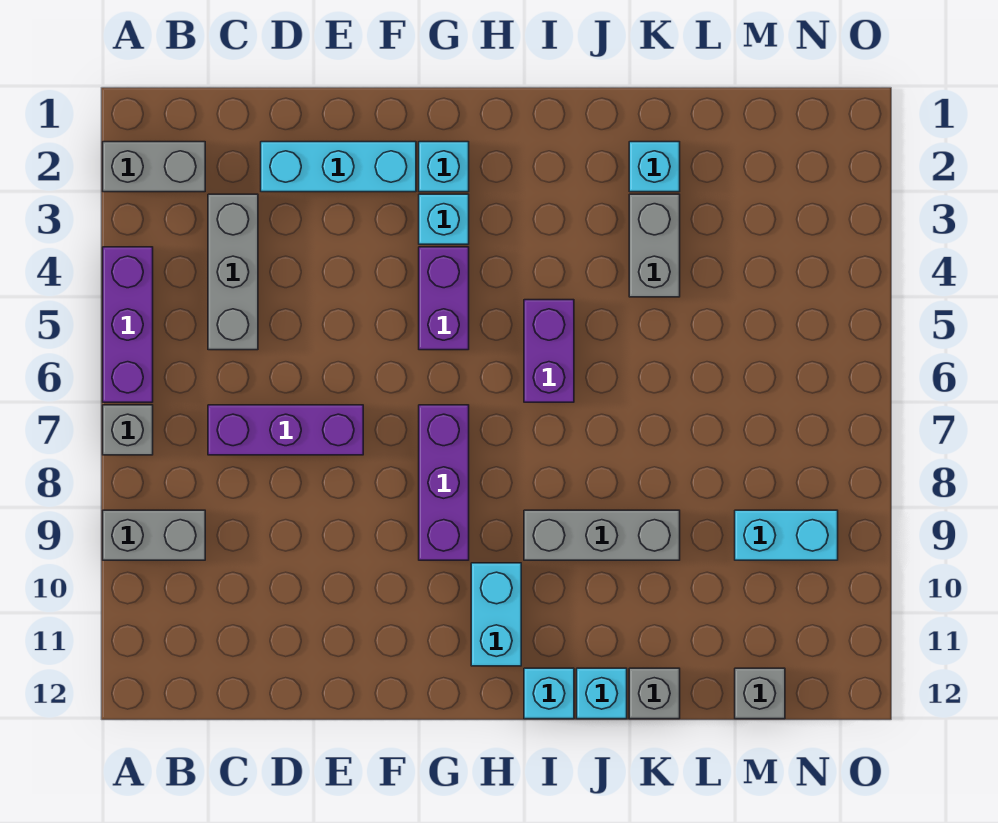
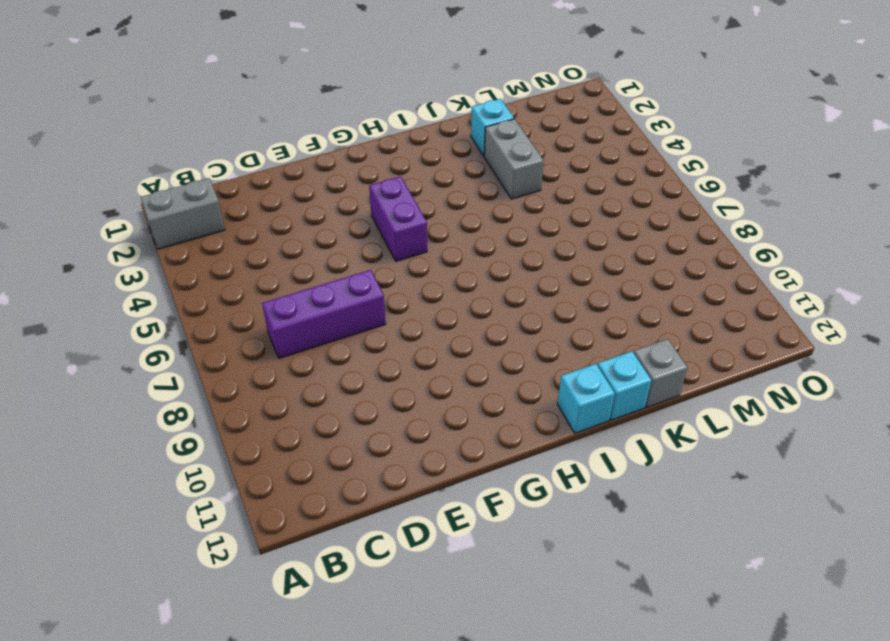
none -> purple brick A4:A6 level 1
none -> grey brick A7 level 1
none -> grey brick A9:B9 level 1

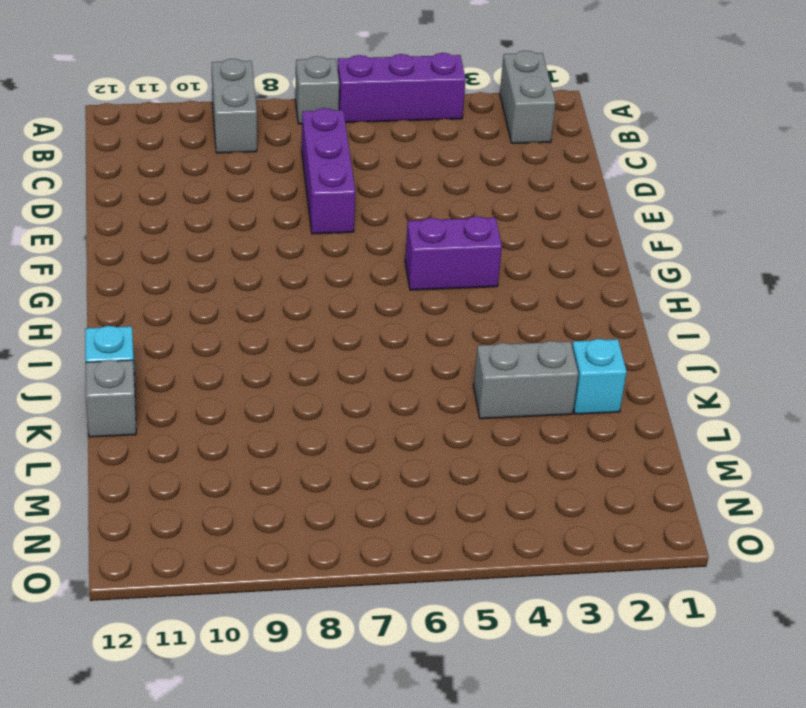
none -> grey brick C3:C5 level 1
none -> cyan brick D2:F2 level 1
none -> cyan brick G2 level 1

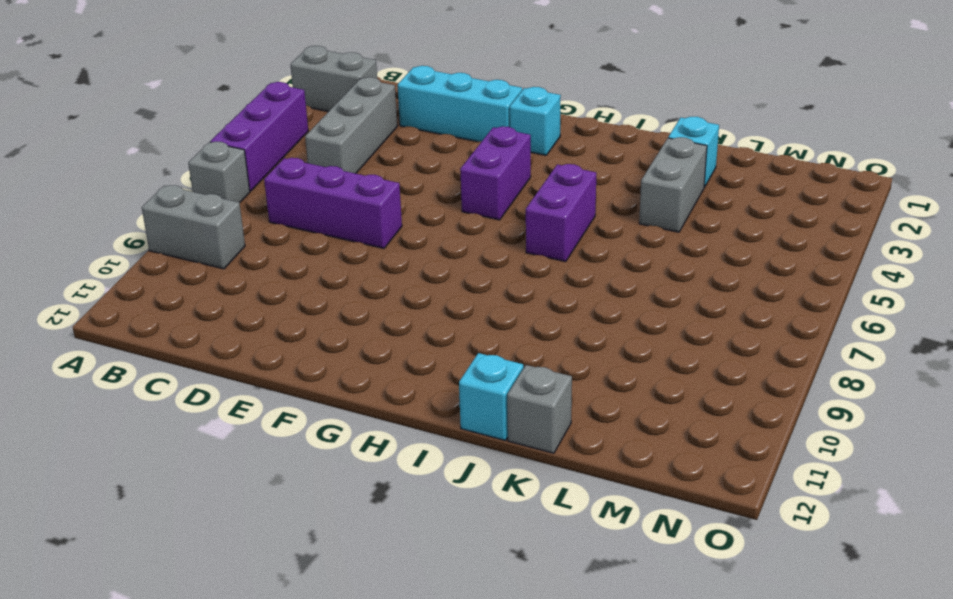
none -> cyan brick G3 level 1
none -> purple brick G7:G9 level 1
none -> cyan brick H10:H11 level 1

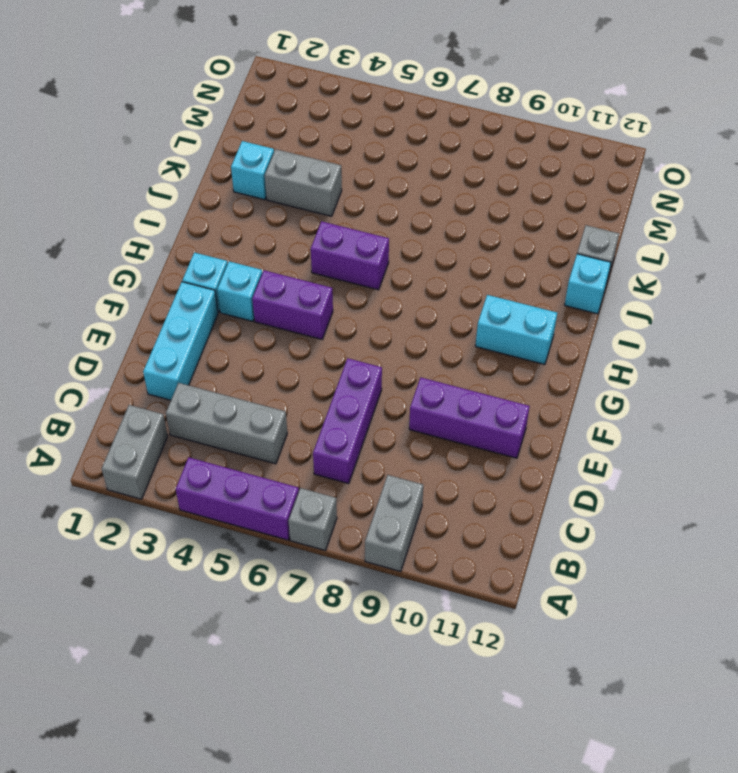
purple brick E9:E11 level 1 -> purple brick G7:G9 level 1
none -> grey brick I9:K9 level 1
none -> cyan brick I12 level 1
none -> cyan brick M9:N9 level 1

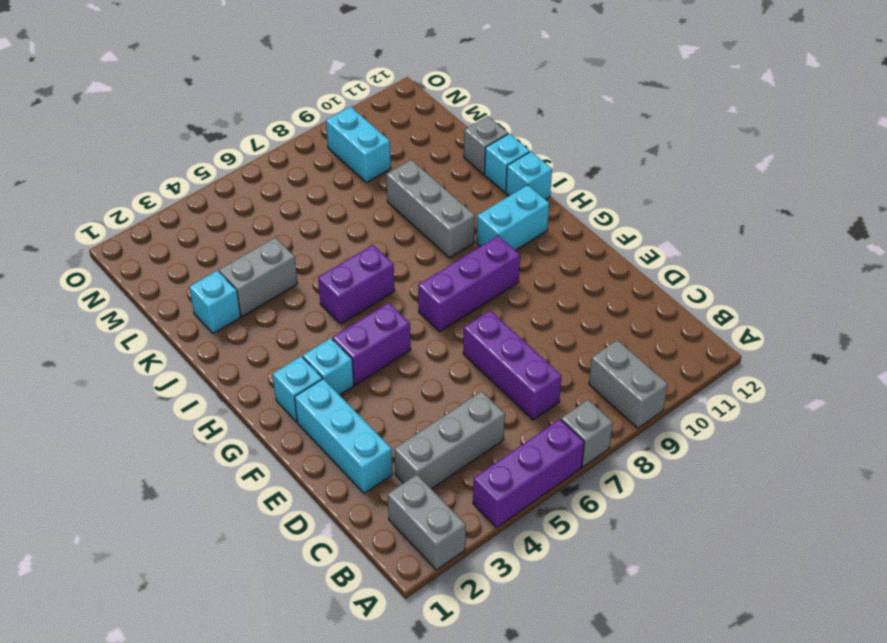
none -> grey brick M12 level 1

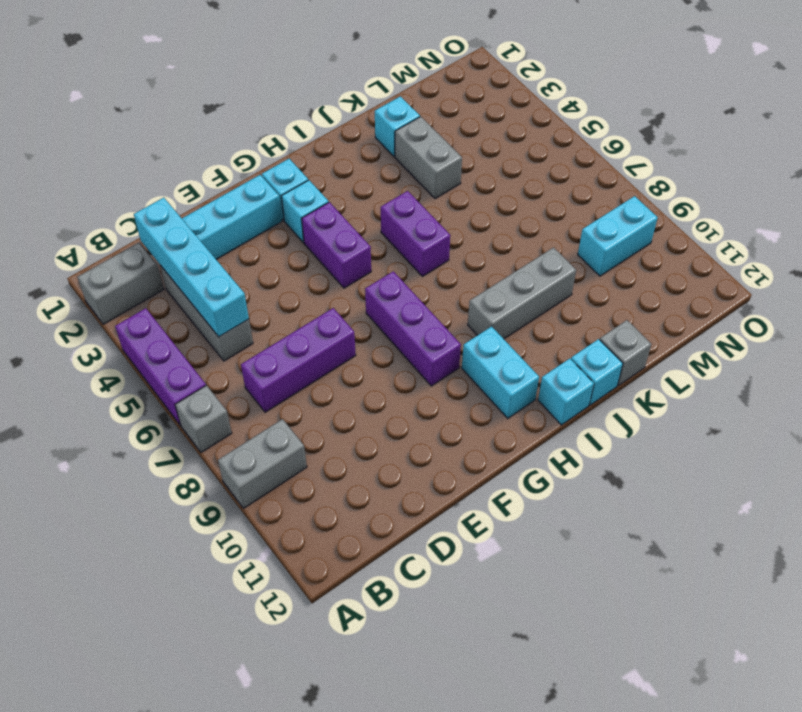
cyan brick C2:C5 level 2 -> none
none -> grey brick M12 level 1

